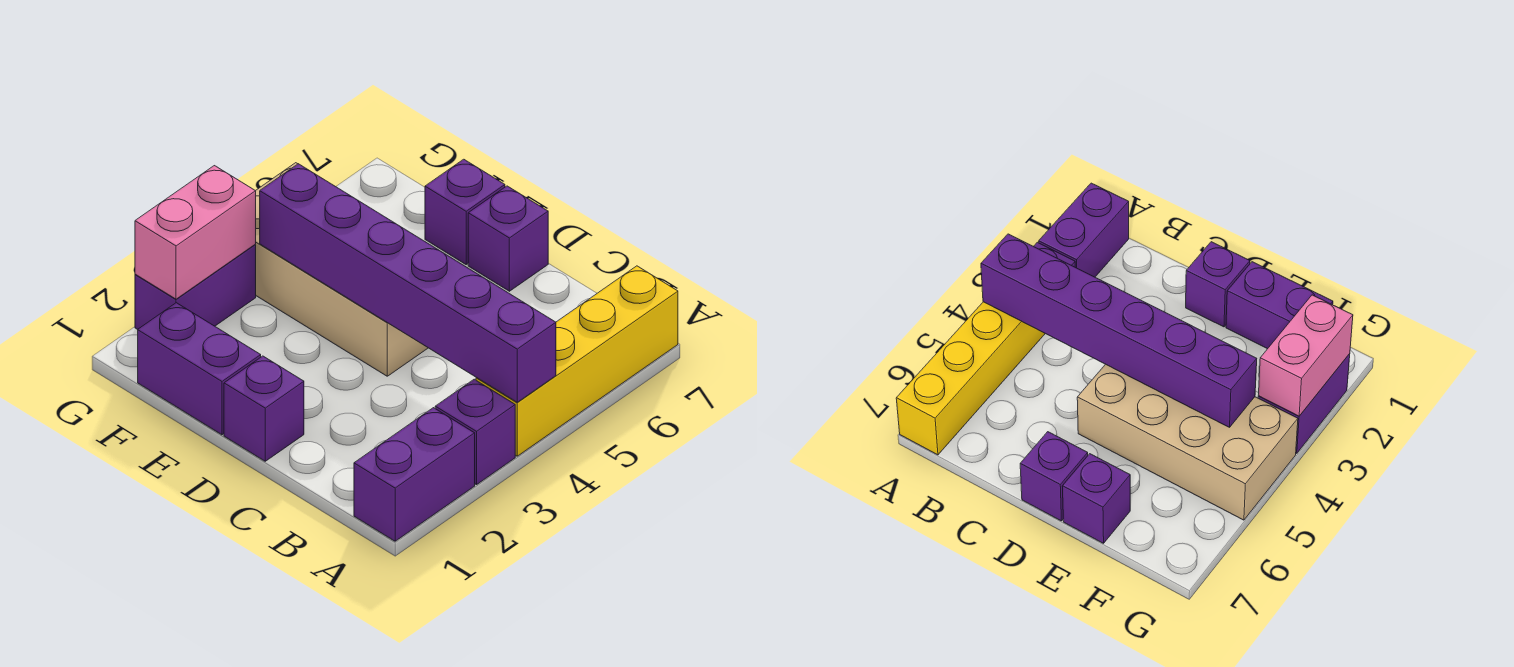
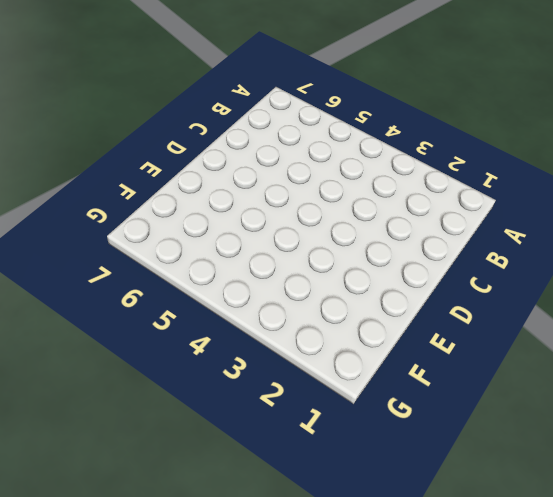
none -> purple brick A1:A2 level 1
none -> purple brick A3 level 1

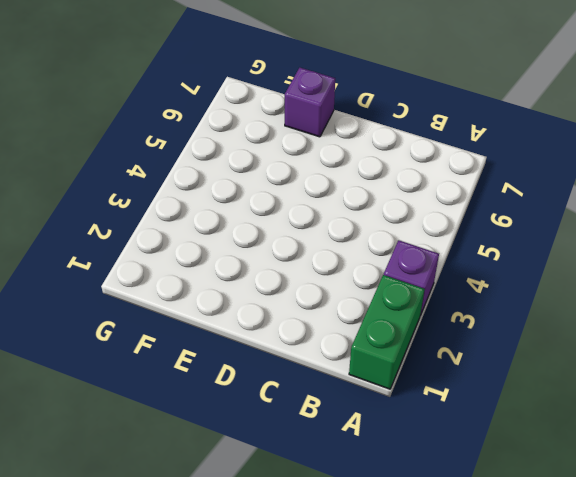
green brick A1:A2 level 1 -> purple brick A1:A2 level 1
none -> yellow brick A4:A7 level 1
none -> purple brick D1 level 1

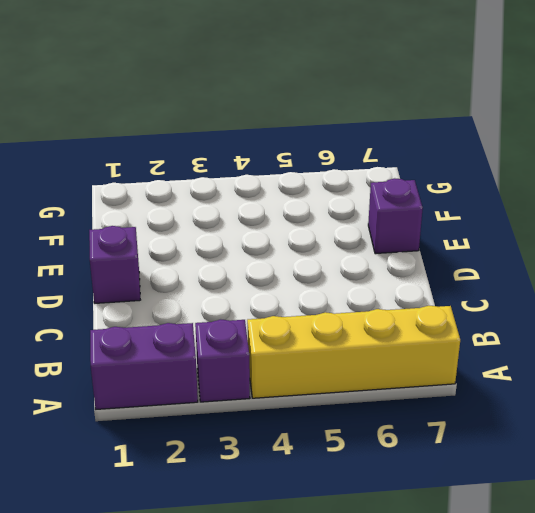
none -> tan brick D4:G5 level 1
none -> purple brick D7 level 1

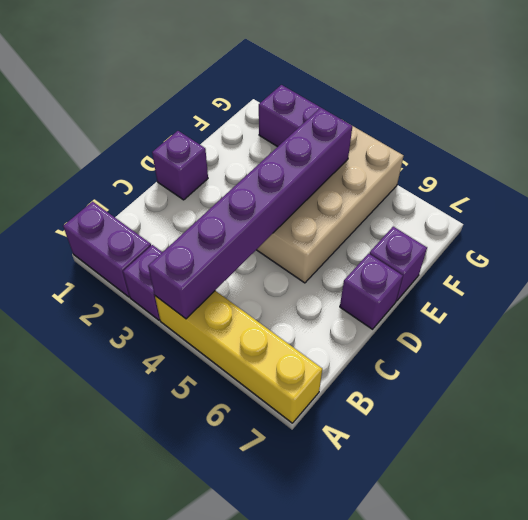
none -> purple brick E1:F1 level 1
none -> pink brick G2:G3 level 2

